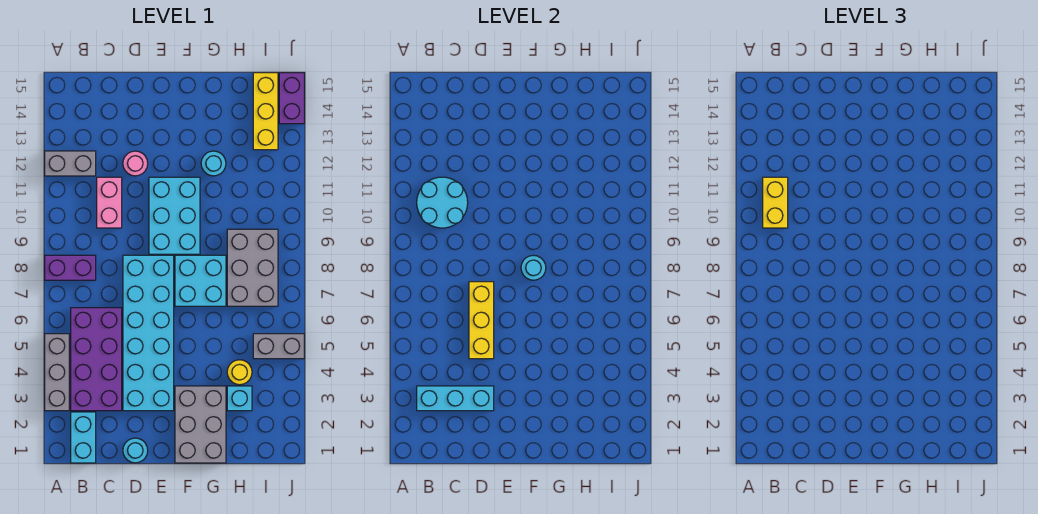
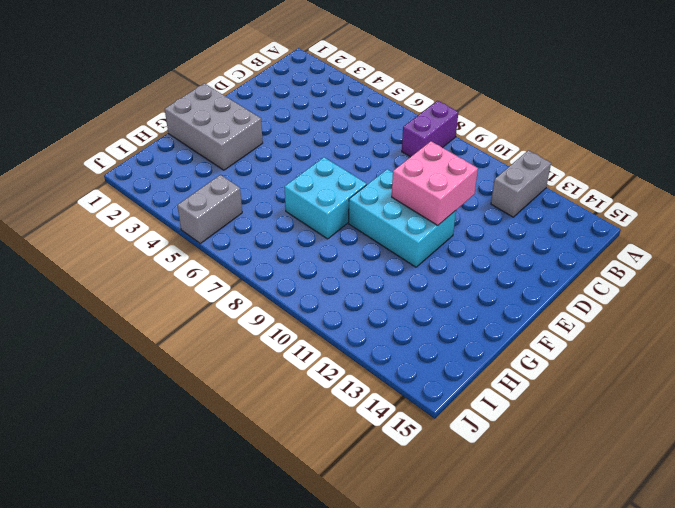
pink brick D10:E11 level 2 -> none
none -> grey brick A3:A5 level 1
none -> cyan brick B1:B2 level 1
none -> purple brick B3:C6 level 1

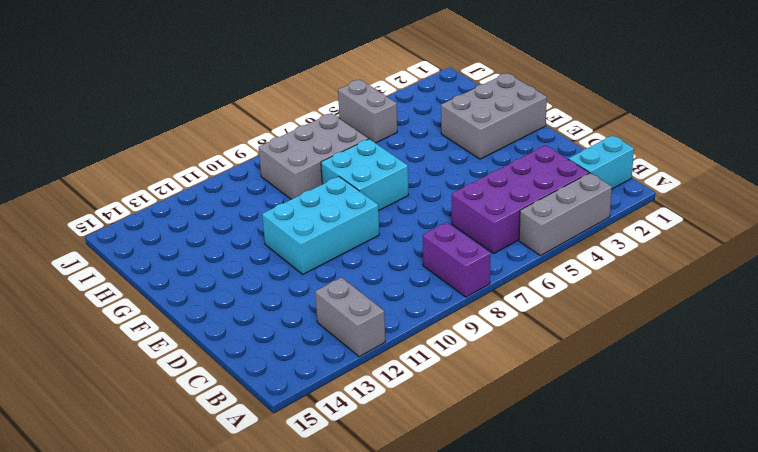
none -> pink brick C10:C11 level 1
none -> cyan round brick D1 level 1
none -> cyan brick D3:E8 level 1

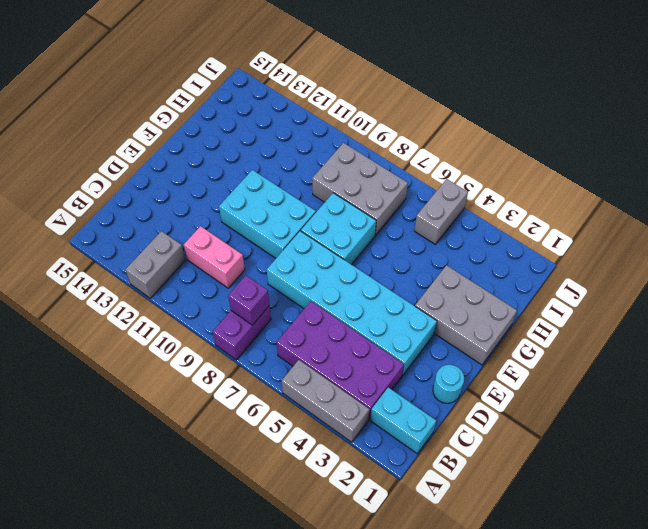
purple brick B8 level 2 -> none
none -> pink round brick D12 level 1
none -> cyan round brick G12 level 1
none -> cyan brick H3 level 1

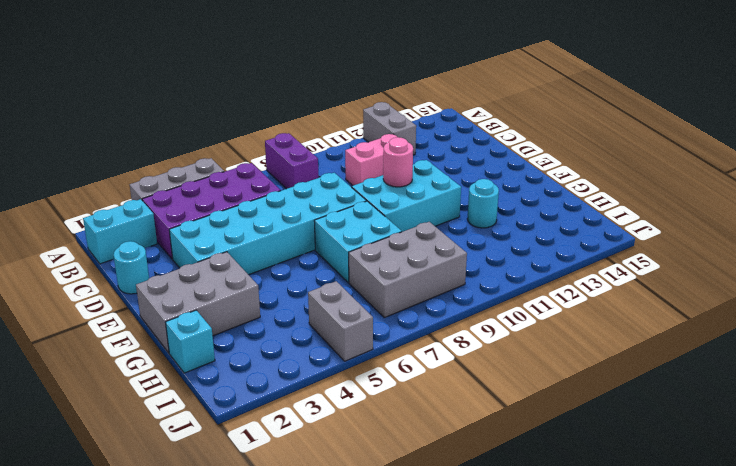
pink round brick E10 level 2 -> pink round brick D12 level 1
cyan brick H1 level 1 -> cyan brick H3 level 1
none -> yellow round brick H4 level 1
none -> yellow brick I13:I15 level 1
none -> purple brick J14:J15 level 1

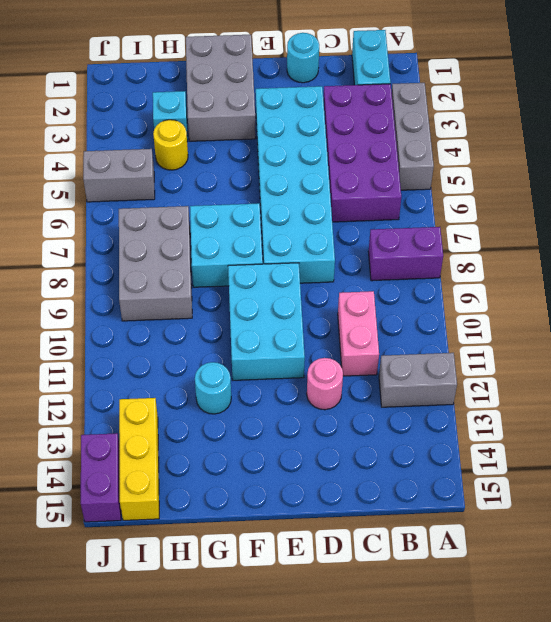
none -> cyan brick B3:D3 level 2
none -> cyan round brick B10:C11 level 2
none -> yellow brick D5:D7 level 2

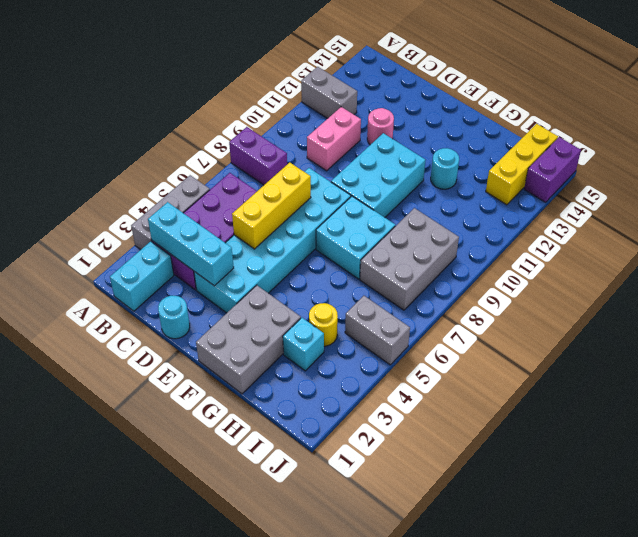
none -> cyan round brick B10:C11 level 2
none -> cyan round brick F8 level 2
none -> yellow brick B10:B11 level 3

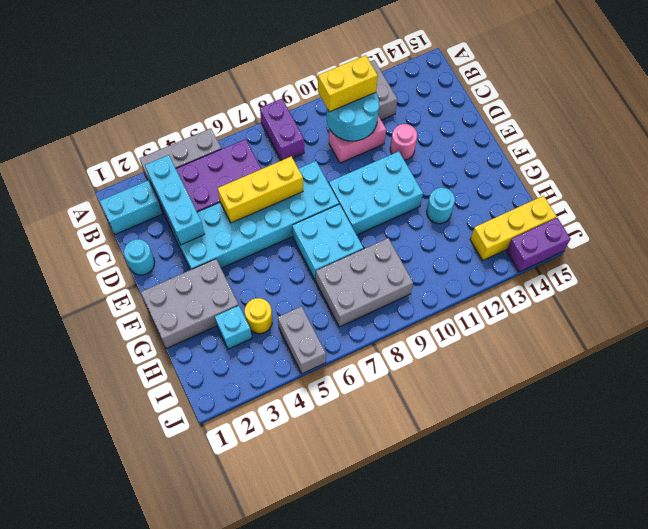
none -> cyan round brick F8 level 2

